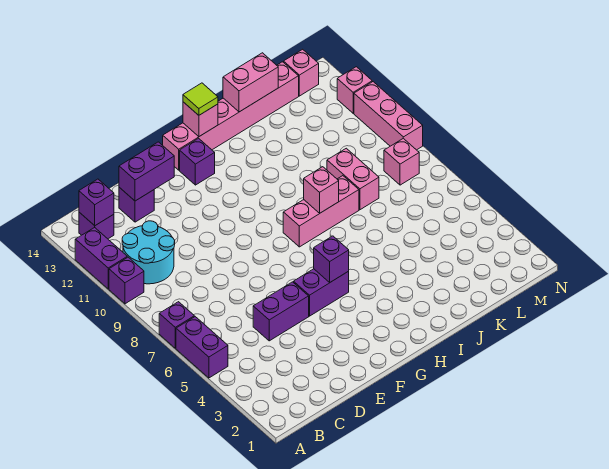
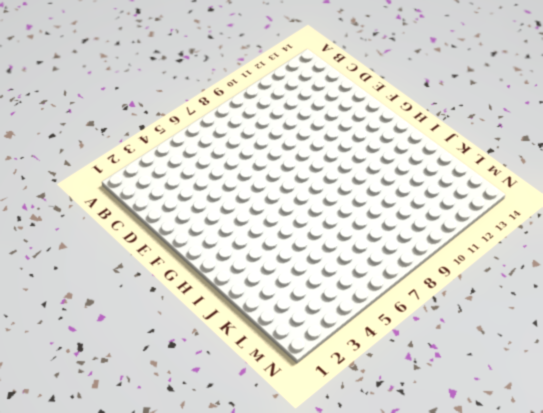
none -> purple brick A5:A6 level 1
none -> purple brick A7 level 1
none -> purple brick A10 level 1

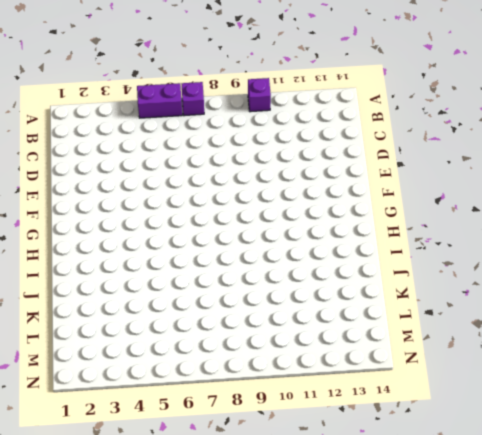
none -> purple brick A11:A12 level 1
none -> cyan round brick B10:C11 level 1
none -> purple brick B13 level 1

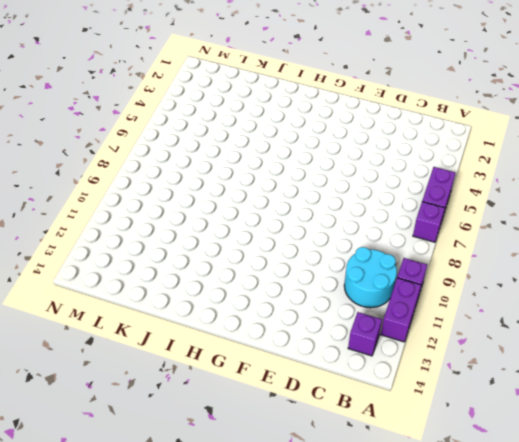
none -> purple brick D5:E5 level 1
none -> purple brick D13 level 1
none -> purple brick F5:G5 level 1

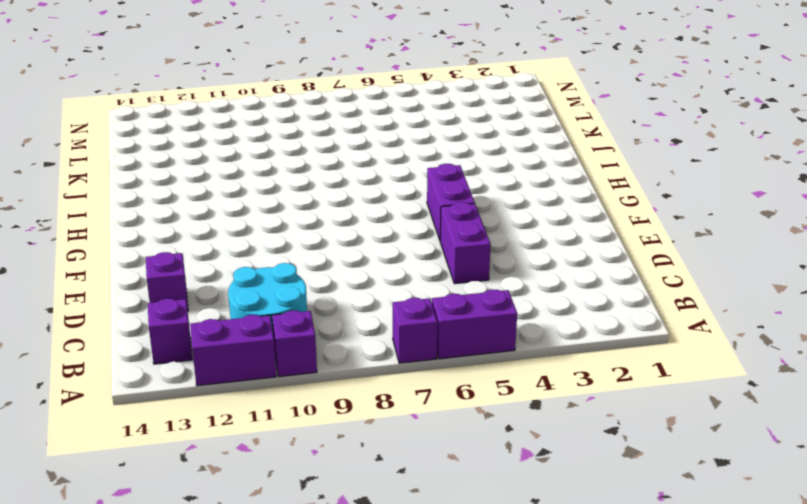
none -> purple brick G13 level 1
none -> pink brick G14:L14 level 1
none -> pink brick H8:J8 level 1

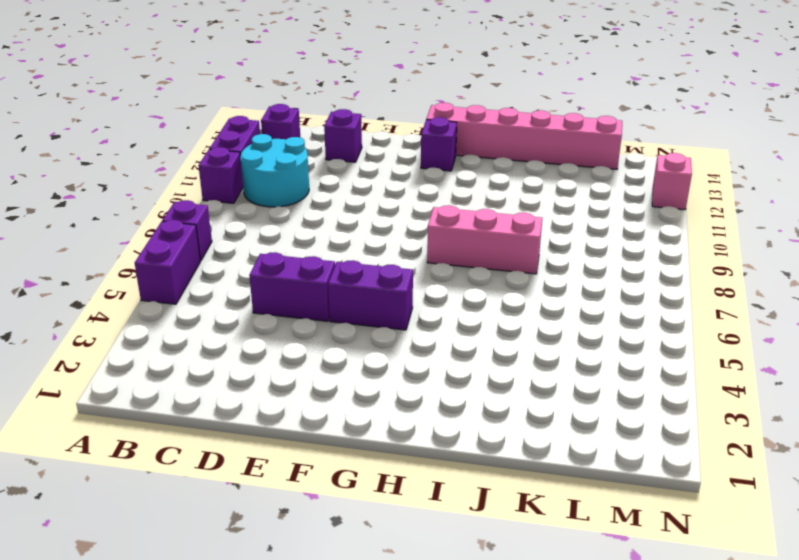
none -> pink brick K8:K9 level 1
none -> pink brick M8 level 1
none -> pink brick M14 level 1

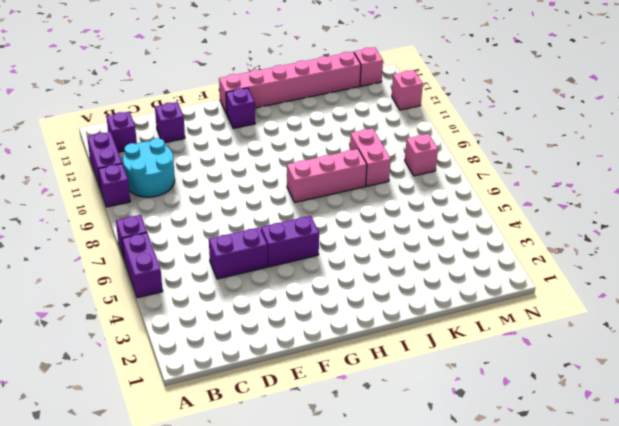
none -> pink brick N9:N11 level 1
none -> purple brick B13 level 2
none -> purple brick D13:E13 level 2

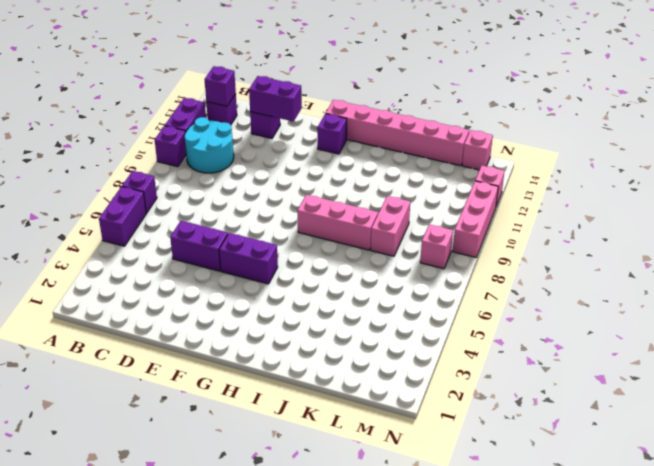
none -> purple brick G5 level 2
none -> pink brick H14 level 2
none -> pink brick I8 level 2

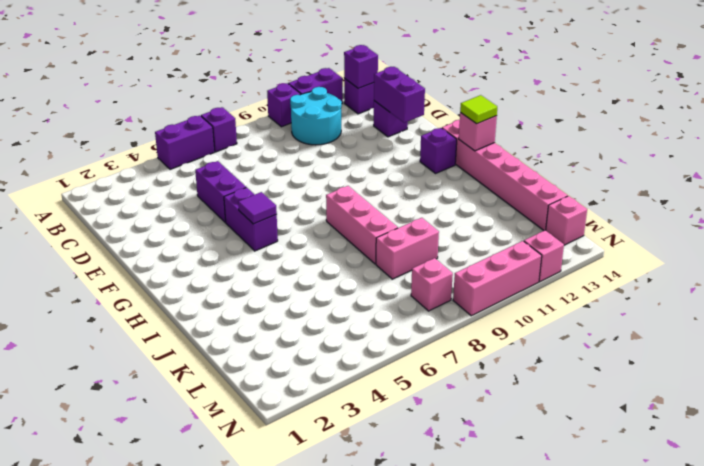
purple tile G5 level 2 -> purple brick G5 level 2
none -> pink brick I8 level 2
none -> pink brick J14:K14 level 2

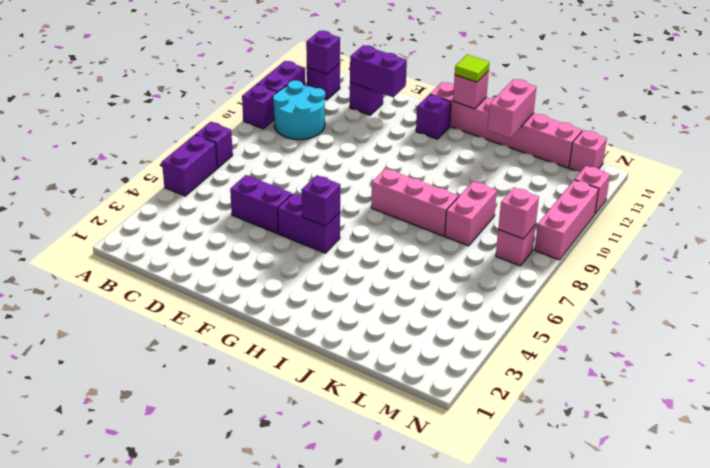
pink brick J13:J14 level 2 -> pink brick J14:K14 level 2
pink brick M8 level 2 -> pink brick I8 level 2

